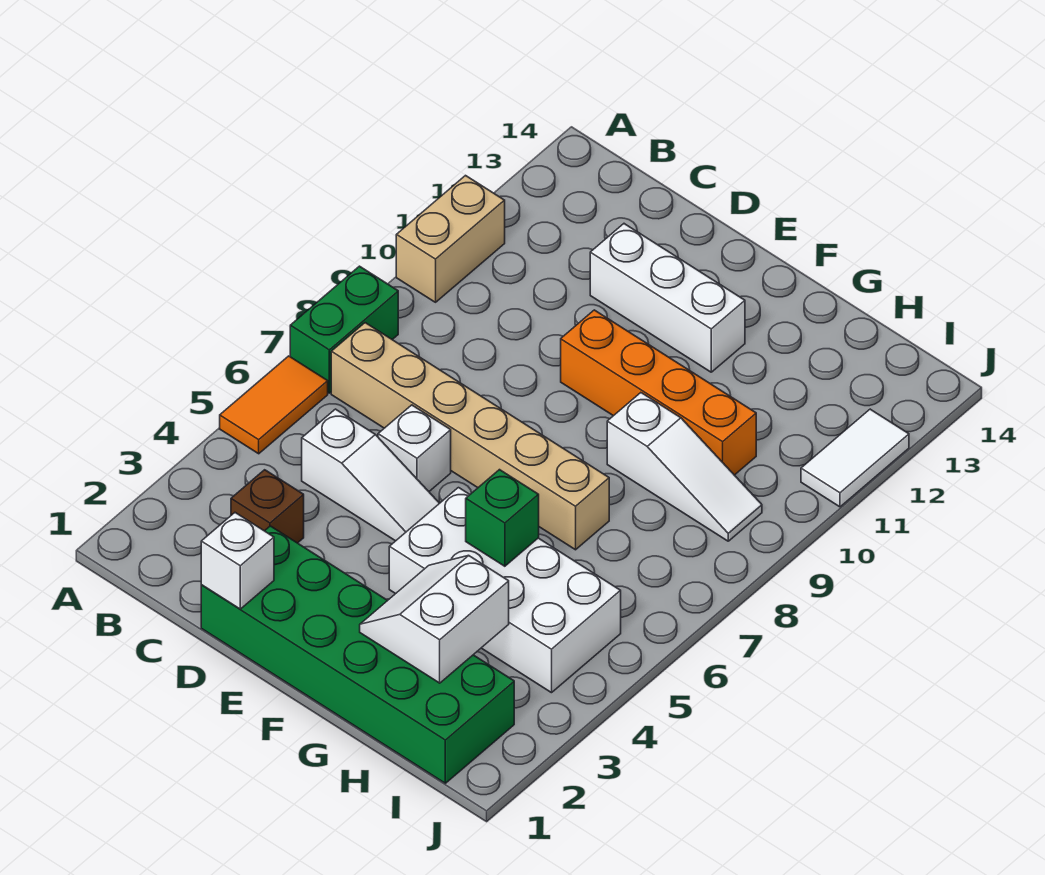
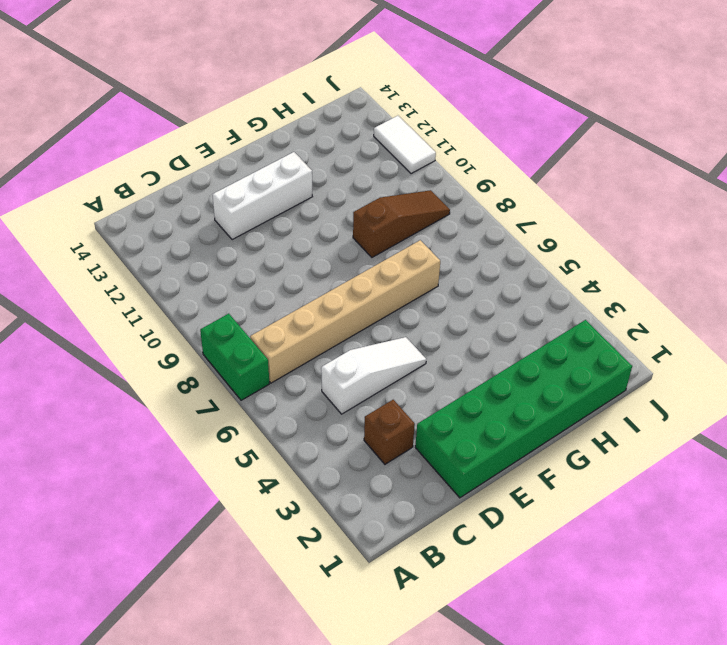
brown slope G9:I9 level 1 top G -> white slope G9:I9 level 1 top G
none -> orange tile A5:A6 level 1
none -> tan brick A10:A11 level 1
none -> white brick D6 level 1

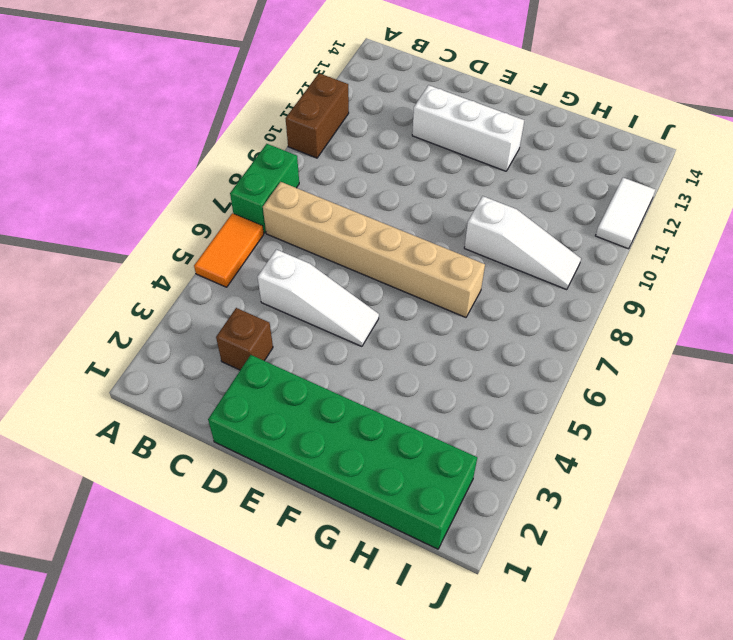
brown brick A10:A11 level 1 -> tan brick A10:A11 level 1
none -> white brick D6 level 1
none -> orange brick E10:H10 level 1
none -> white brick F4:I5 level 1

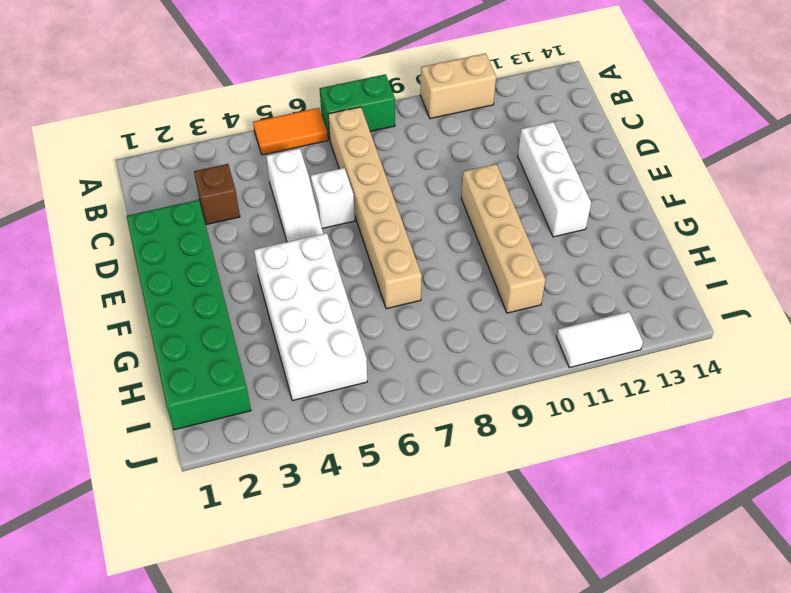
tan brick E10:H10 level 1 -> orange brick E10:H10 level 1
none -> white slope G9:I9 level 1 top G
none -> white brick D1 level 2
none -> white slope G2:H3 level 2 top H

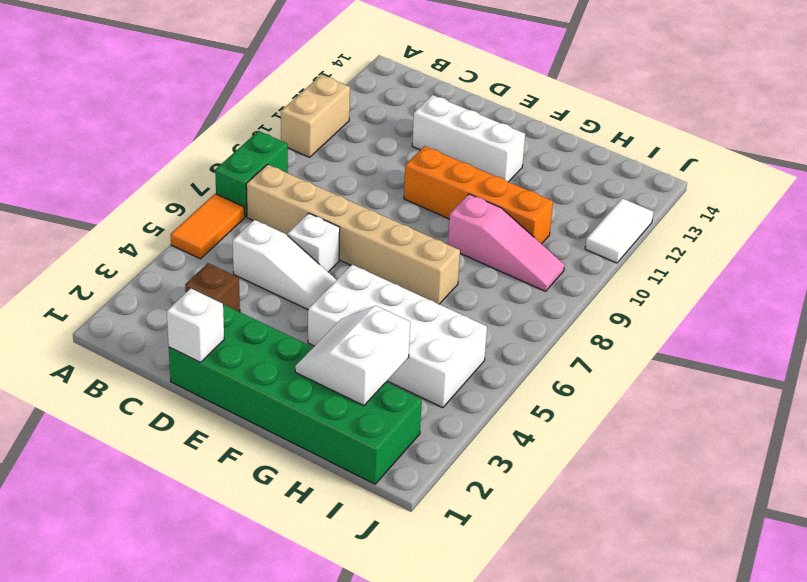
pink slope G9:I9 level 1 top G -> white slope G9:I9 level 1 top G
none -> green brick G5 level 2

